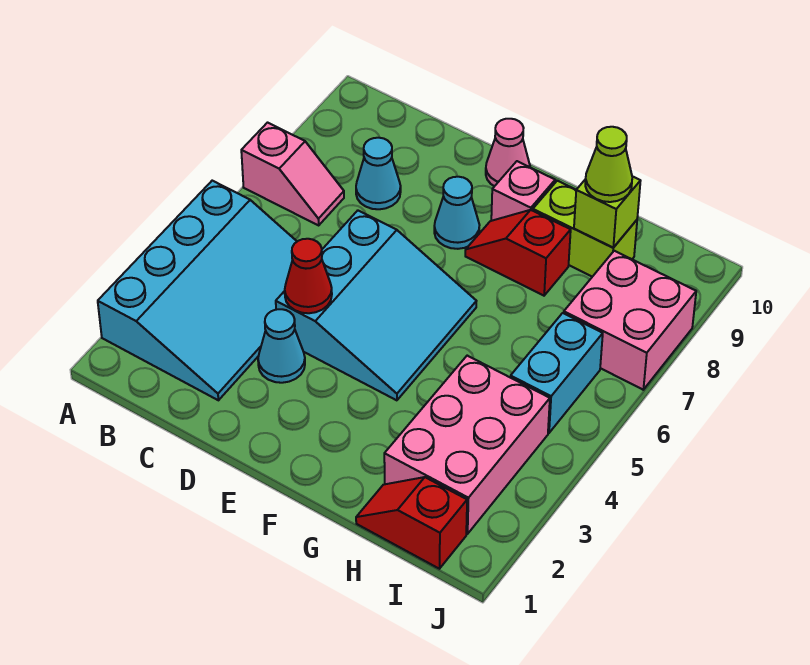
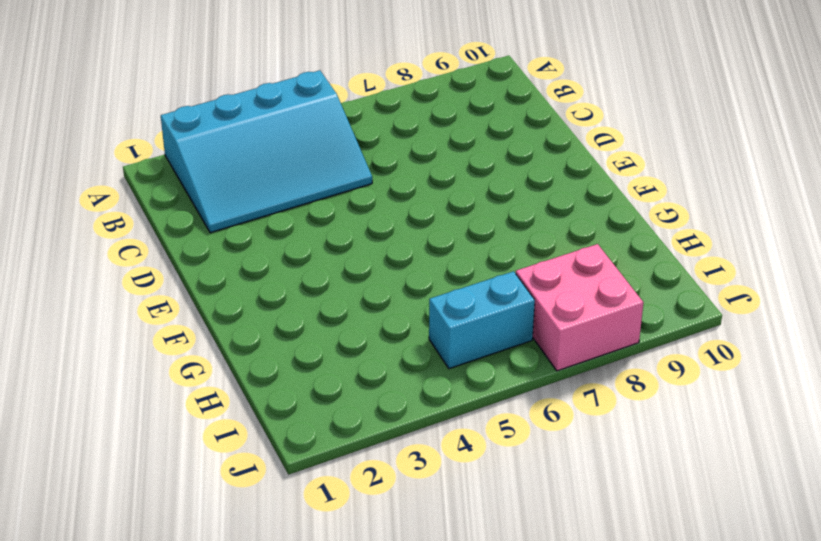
none -> pink slope A7:B7 level 1 top A
none -> cyan cone C8 level 1
none -> cyan cone D3 level 1

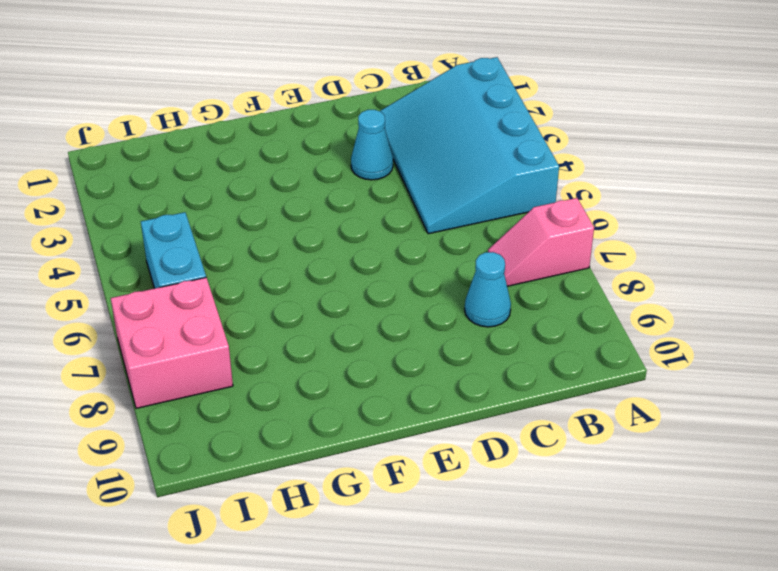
none -> cyan slope D4:F6 level 1 top D
none -> cyan cone E8 level 1
none -> pink cone E10 level 1

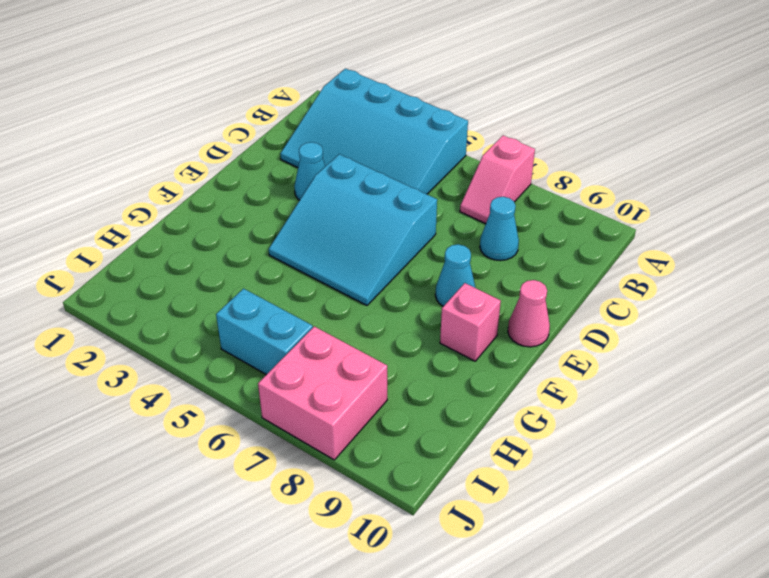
none -> red slope F8:G8 level 1 top G
none -> lime brick G9:H9 level 1
none -> red slope H1:I1 level 1 top I

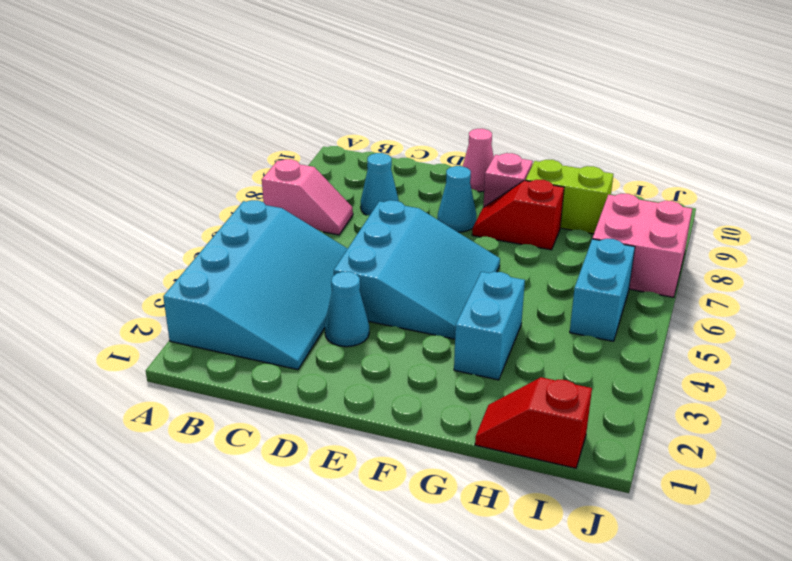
cyan brick G3:G4 level 1 -> none
none -> pink brick H2:I4 level 1
none -> red cone D4 level 2
none -> lime brick H9 level 2

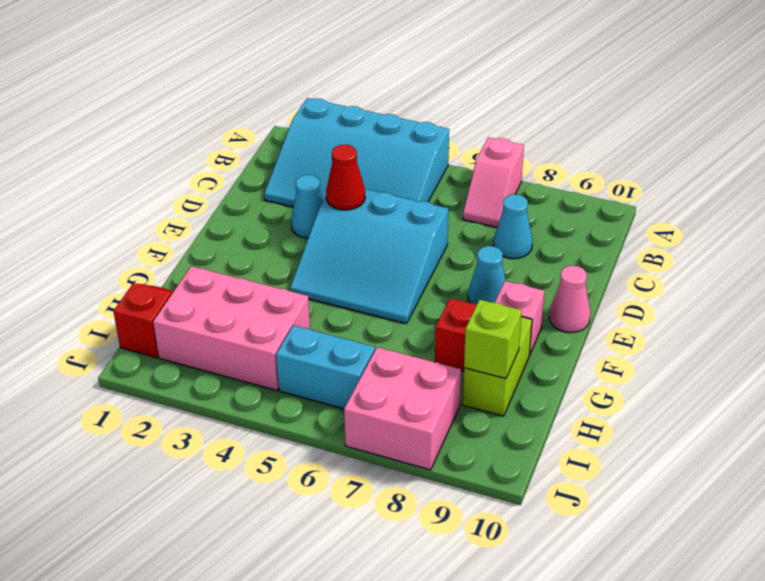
none -> lime cone H9 level 3

